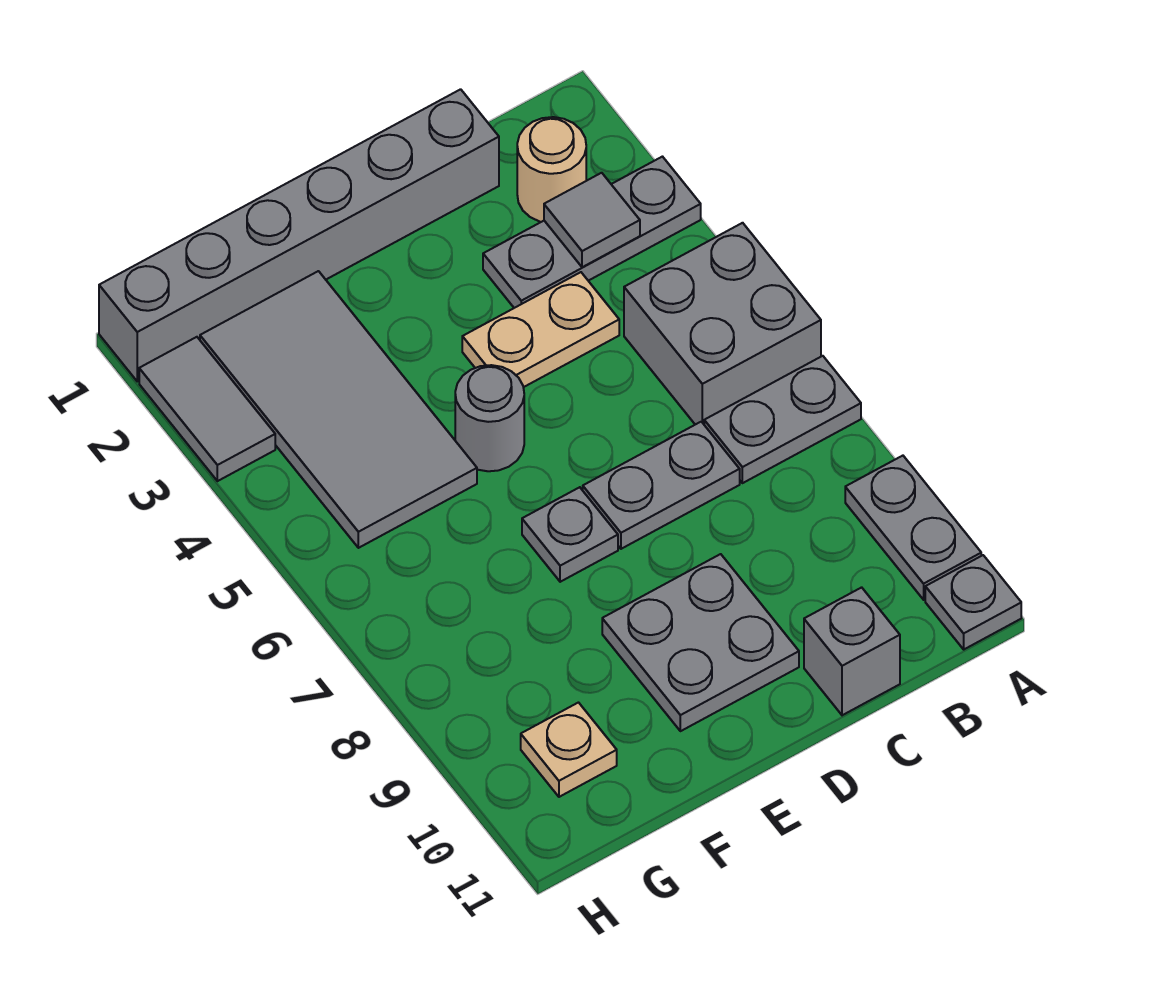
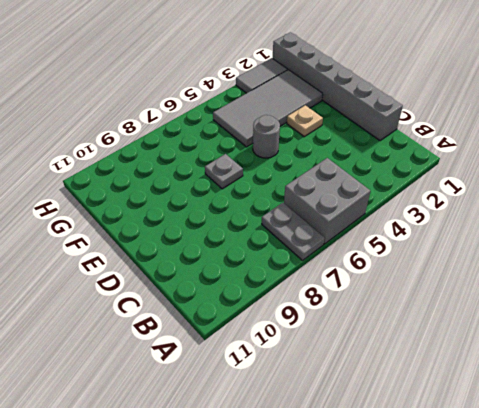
tan plate E3 level 1 -> tan plate G10 level 1
none -> grey plate A3:C3 level 1
none -> grey plate A9:A10 level 1
none -> grey plate A11 level 1

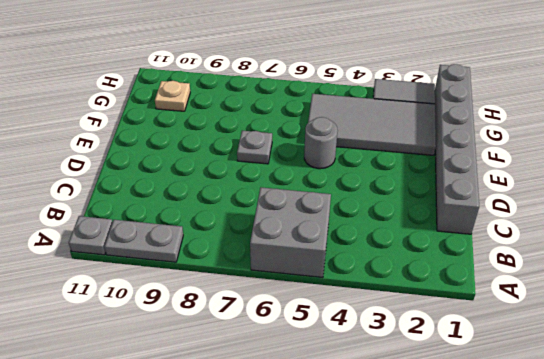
none -> grey plate A3:C3 level 1
none -> grey plate A7:B7 level 1
none -> tan round brick B2 level 1

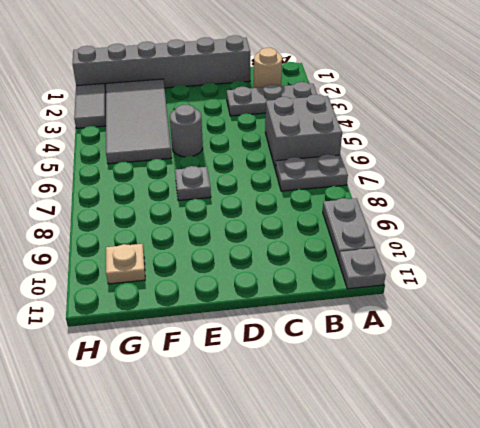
none -> tan plate C4:D4 level 1
none -> grey plate C7:D7 level 1
none -> grey brick C11 level 1

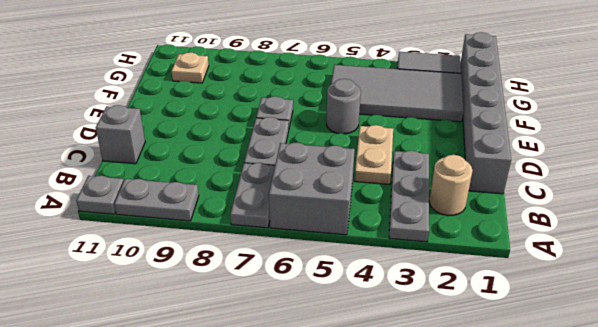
none -> grey plate D9:E10 level 1
none -> grey tile B3 level 2

